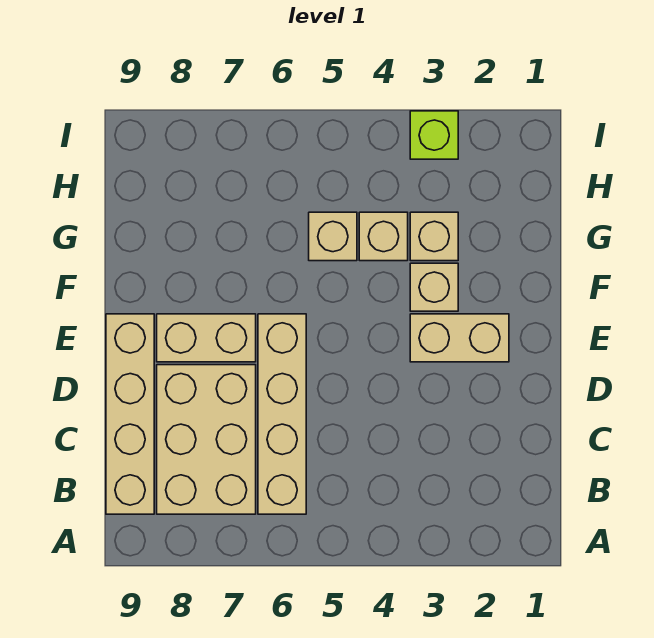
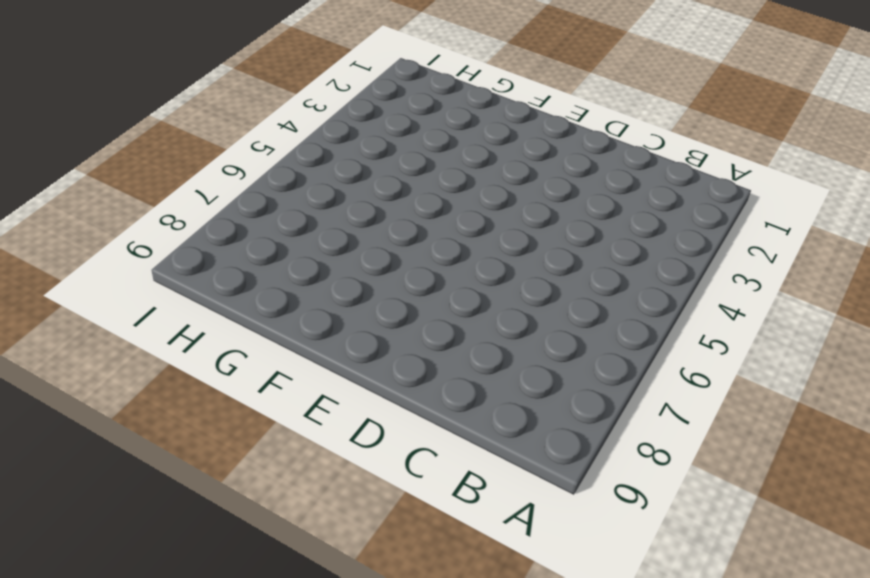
none -> tan brick B6:E6 level 1
none -> tan brick B7:D8 level 1

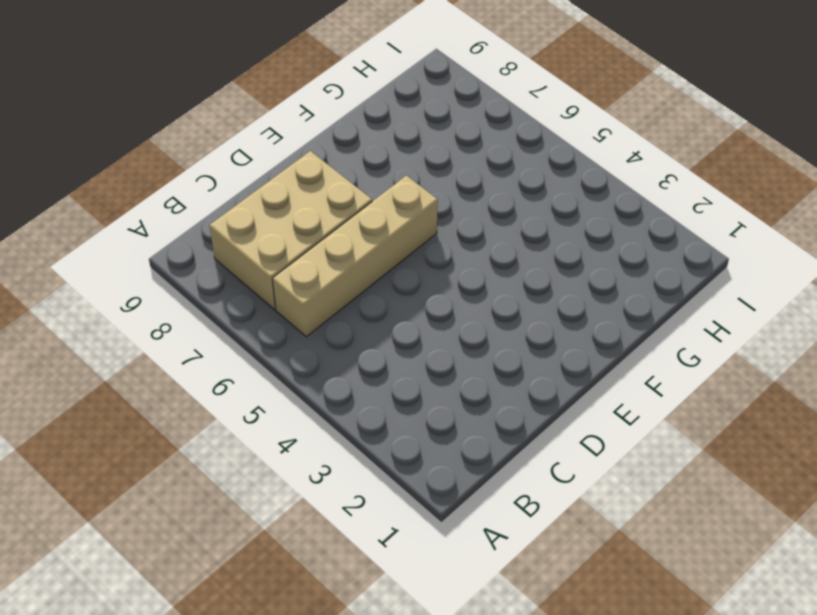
none -> tan brick B9:E9 level 1
none -> tan brick E2:E3 level 1

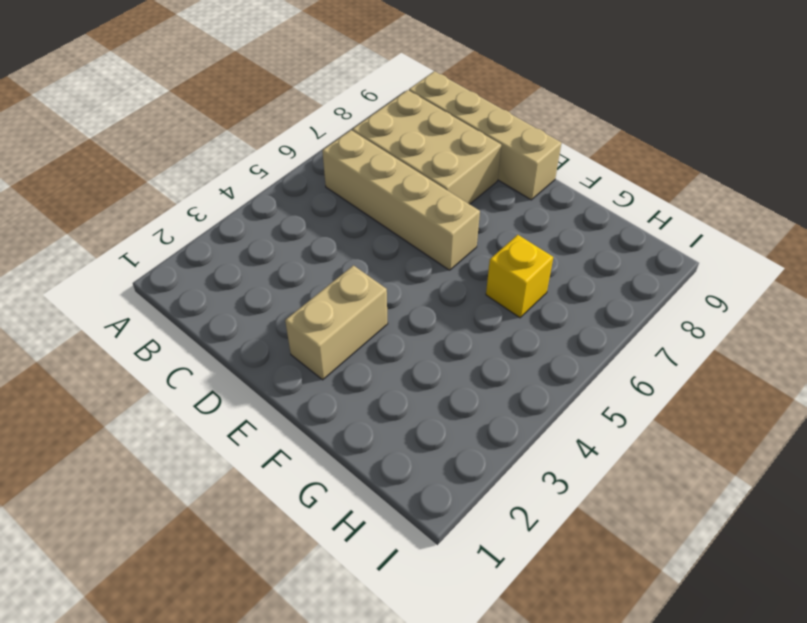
yellow brick G6 level 1 -> none
none -> tan brick E7:E8 level 1
none -> tan brick F3 level 1

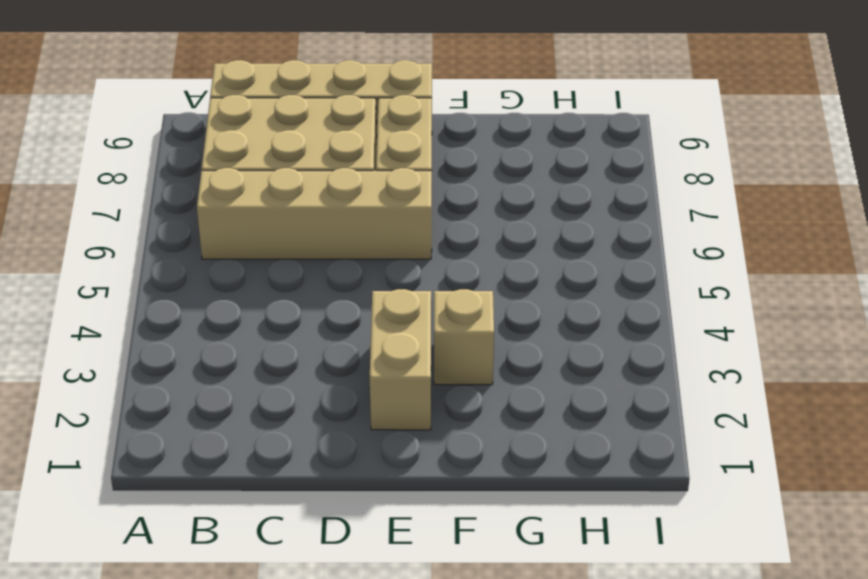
none -> tan brick G3 level 1
none -> tan brick G4 level 1

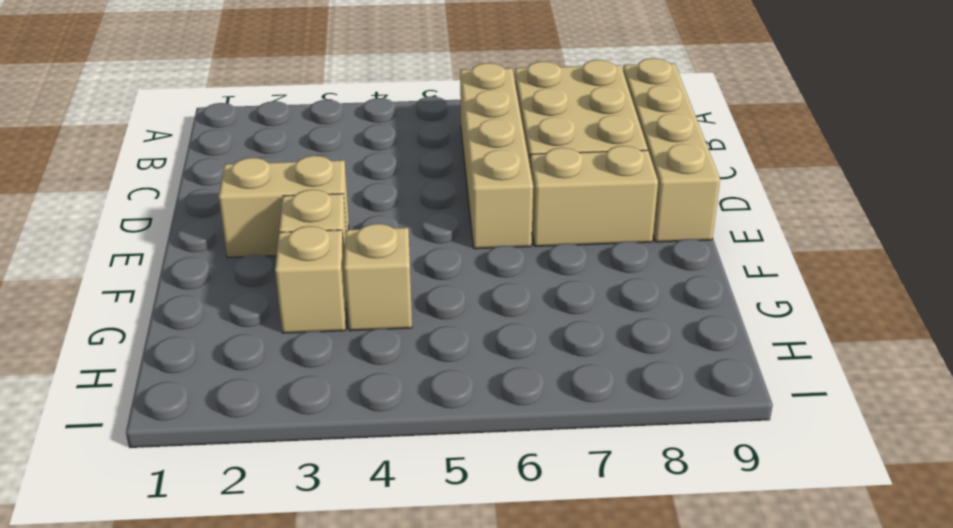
none -> tan brick G5 level 1
none -> lime brick I3 level 1

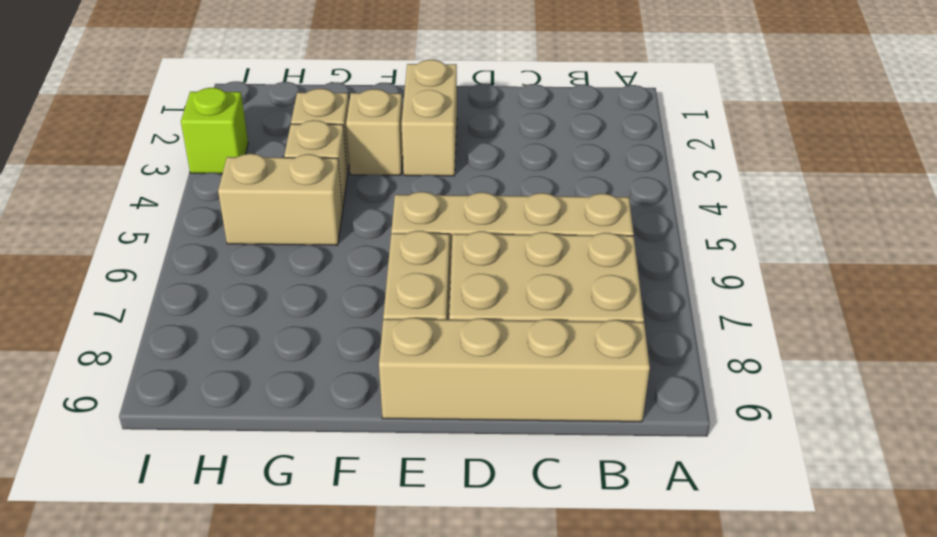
tan brick G5:H5 level 1 -> tan brick G5 level 1

